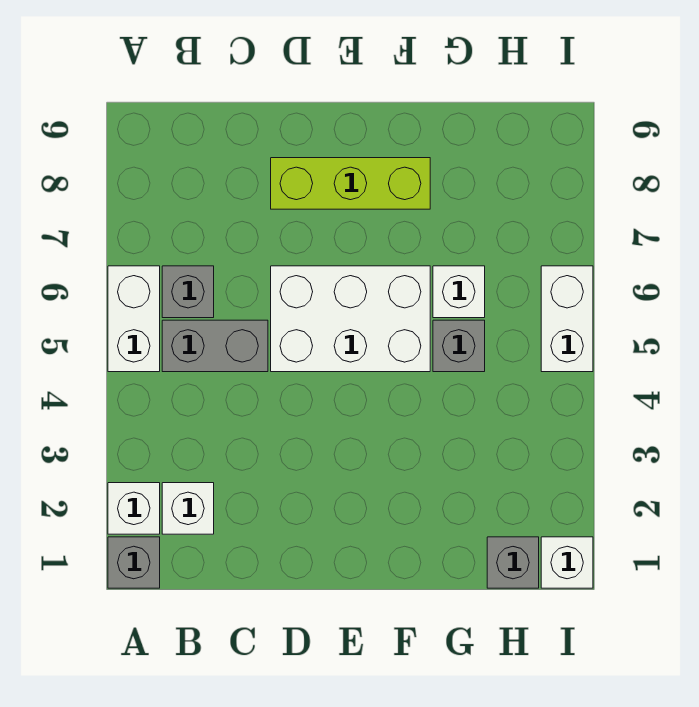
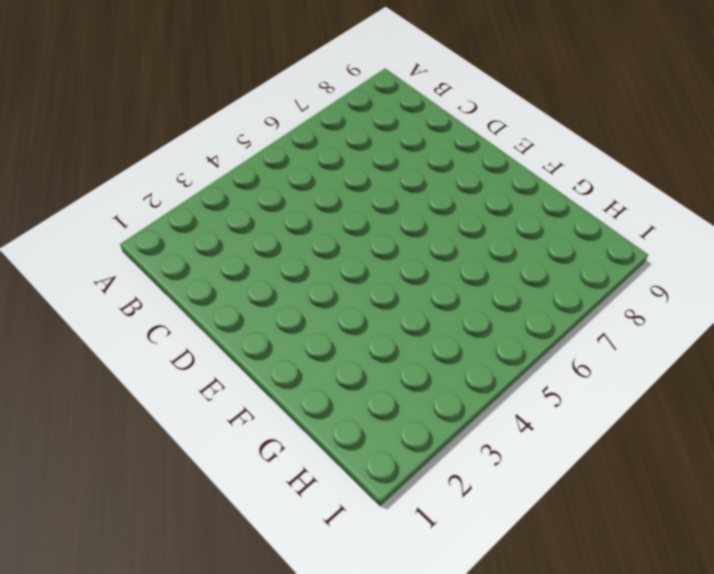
none -> grey brick A1 level 1
none -> white brick A2 level 1
none -> white brick A5:A6 level 1

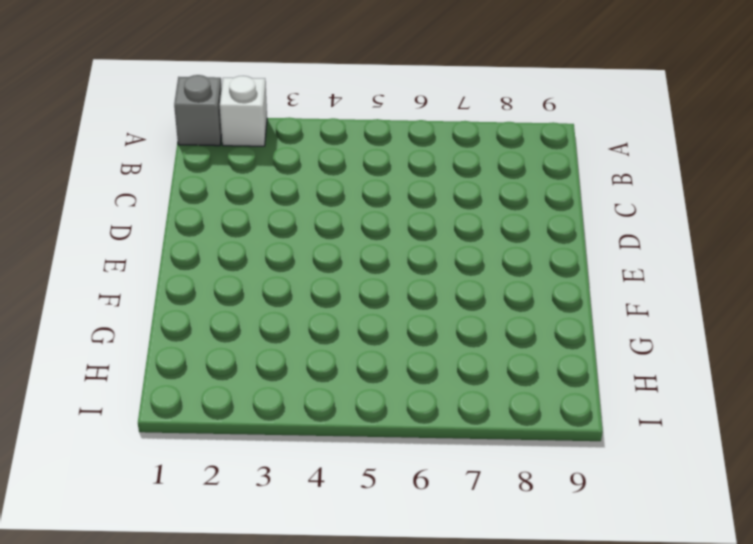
none -> white brick A5:A6 level 1
none -> white brick B2 level 1
none -> grey brick B5:C5 level 1

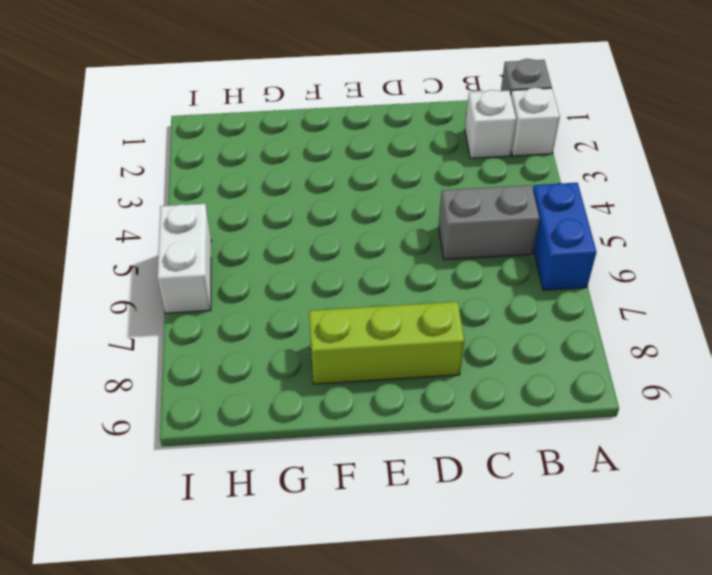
blue brick A5:A6 level 1 -> white brick A5:A6 level 1
none -> grey brick B6 level 1
none -> white brick D5:F6 level 1
none -> grey brick G5 level 1

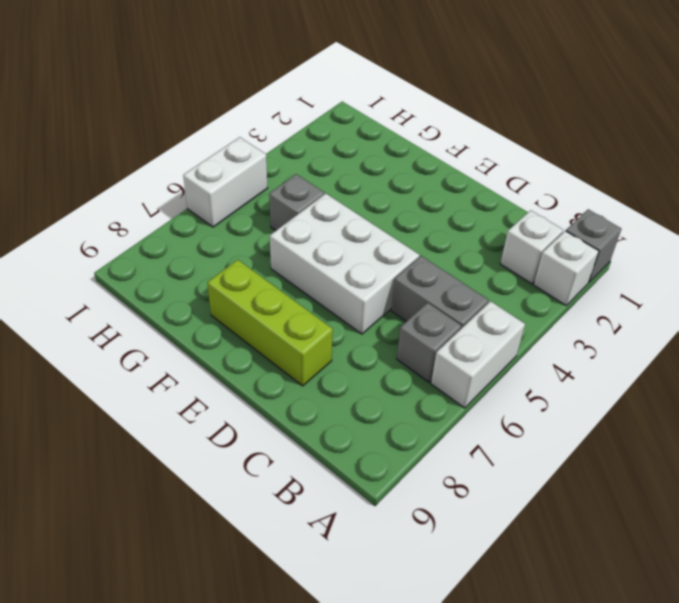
none -> white brick G6 level 1
none -> grey brick H1 level 1
none -> white brick I1 level 1

